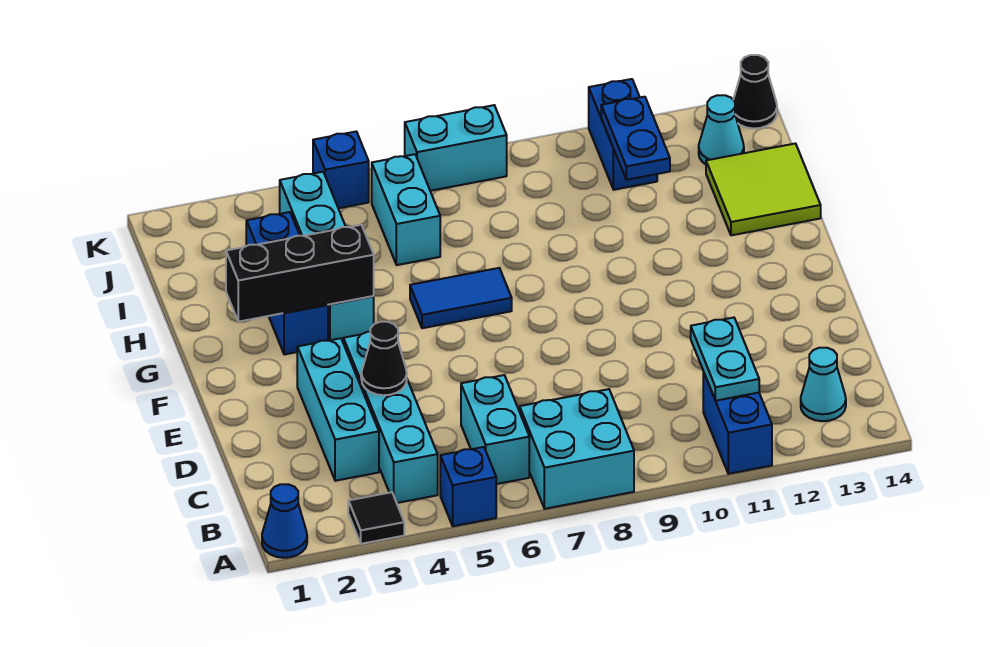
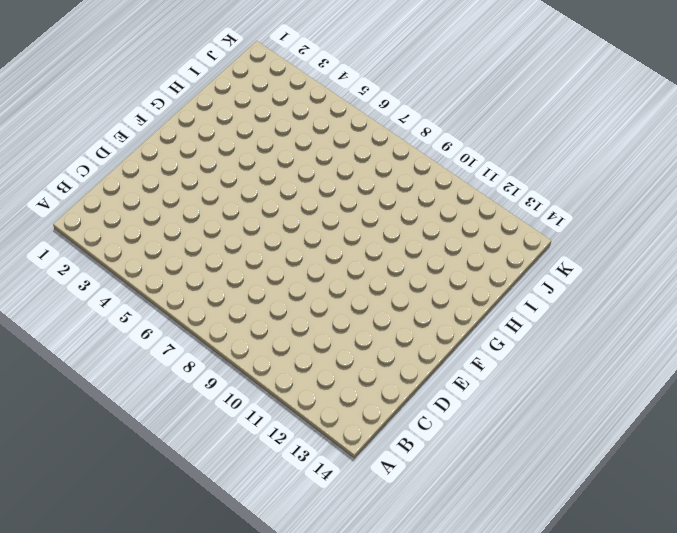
none -> blue cone A1 level 1
none -> black tile A3 level 1
none -> blue brick A5 level 1

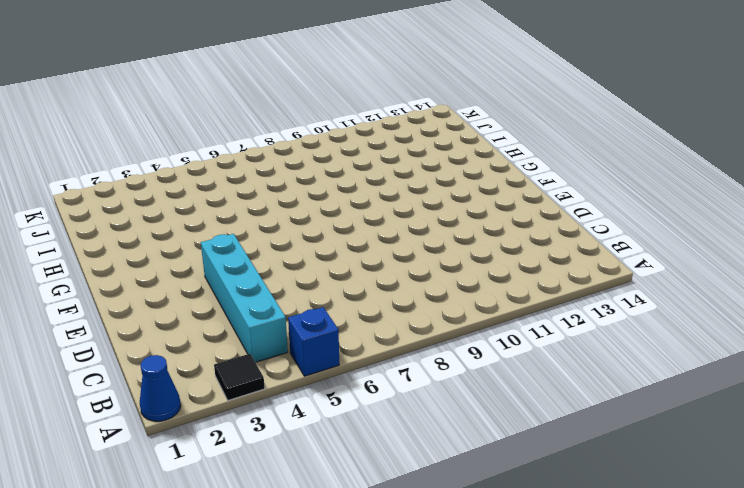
none -> cyan brick A7:B8 level 1
none -> blue brick A11:B11 level 1
none -> cyan brick B6:C6 level 1

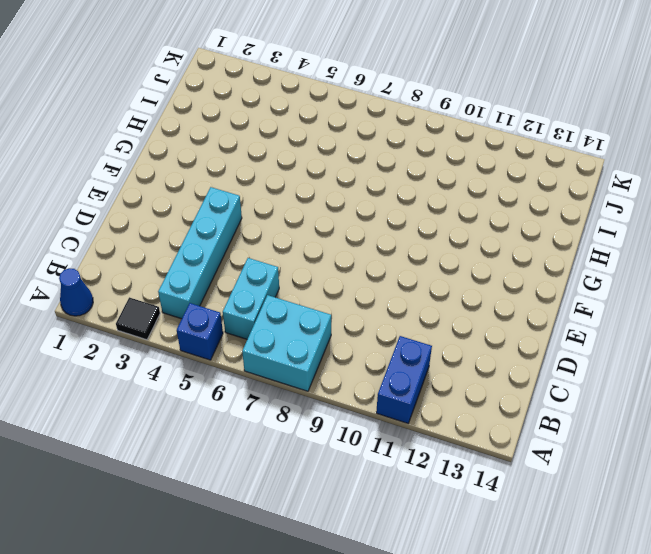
none -> cyan cone B13 level 1
none -> cyan brick C3:E3 level 1
none -> blue brick G3:I3 level 1

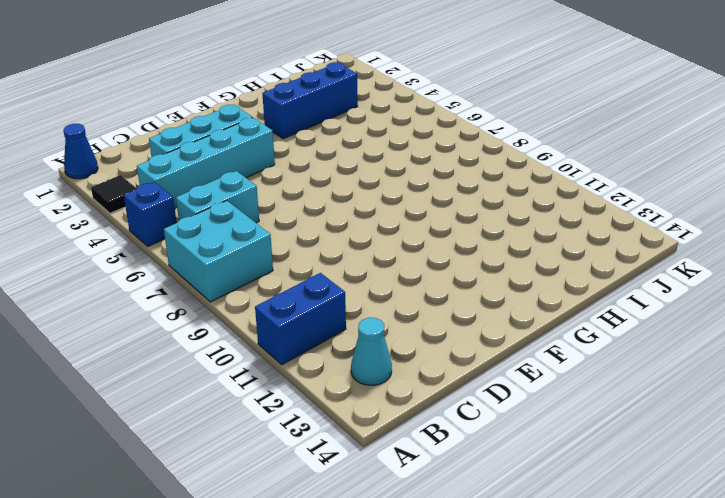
none -> cyan brick G4:J4 level 1
none -> blue tile G6:G7 level 1
none -> lime tile H13:I14 level 1

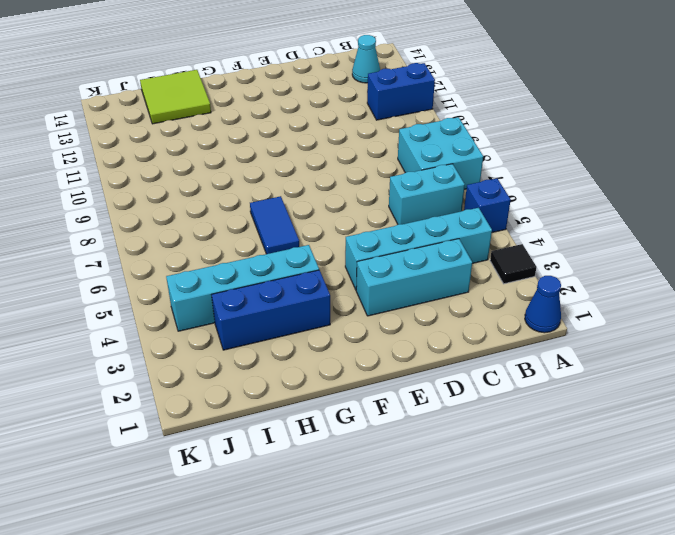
none -> cyan brick I6:J6 level 1
none -> blue brick J11:K11 level 1
none -> cyan cone J13 level 1

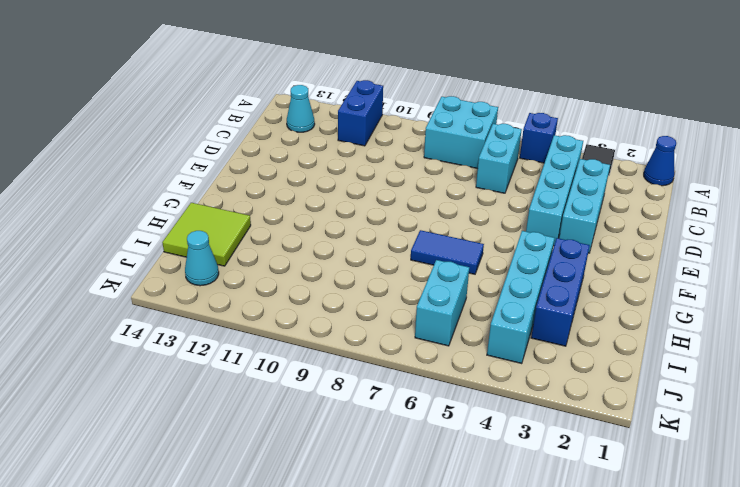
none -> blue brick J11:K11 level 1
none -> blue brick K5 level 1
none -> cyan brick K7:K8 level 1

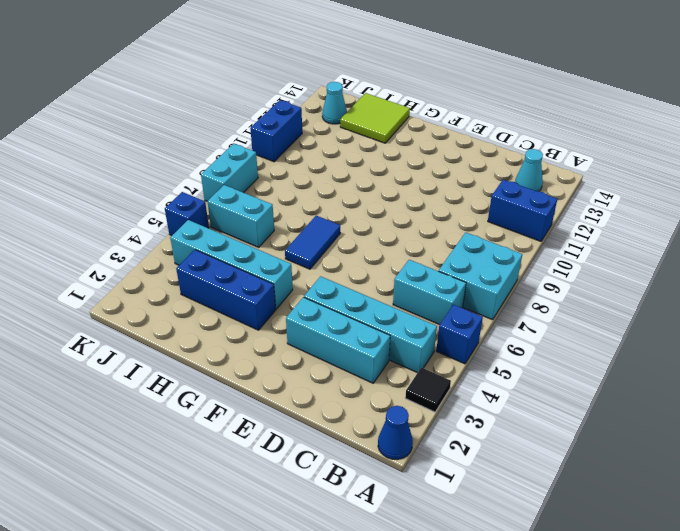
blue brick K10:K11 level 1 -> blue brick J11:K11 level 1
none -> black cone K14 level 1
none -> cyan plate B11:C11 level 2
none -> black cone D4 level 2

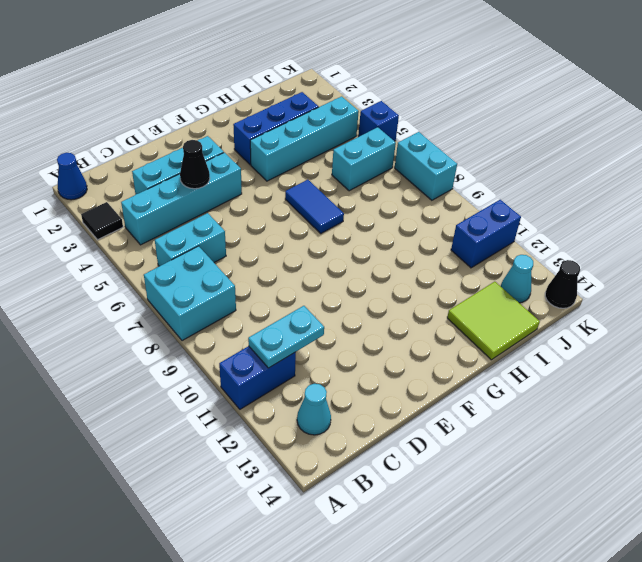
none -> blue brick A5 level 1
none -> black brick G2:G4 level 2
none -> blue plate I11:J11 level 2

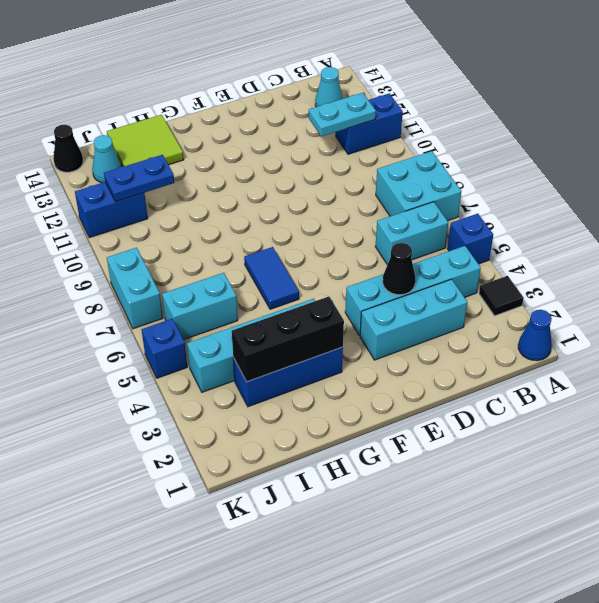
black brick G3:I3 level 2 -> black brick G2:G4 level 2

